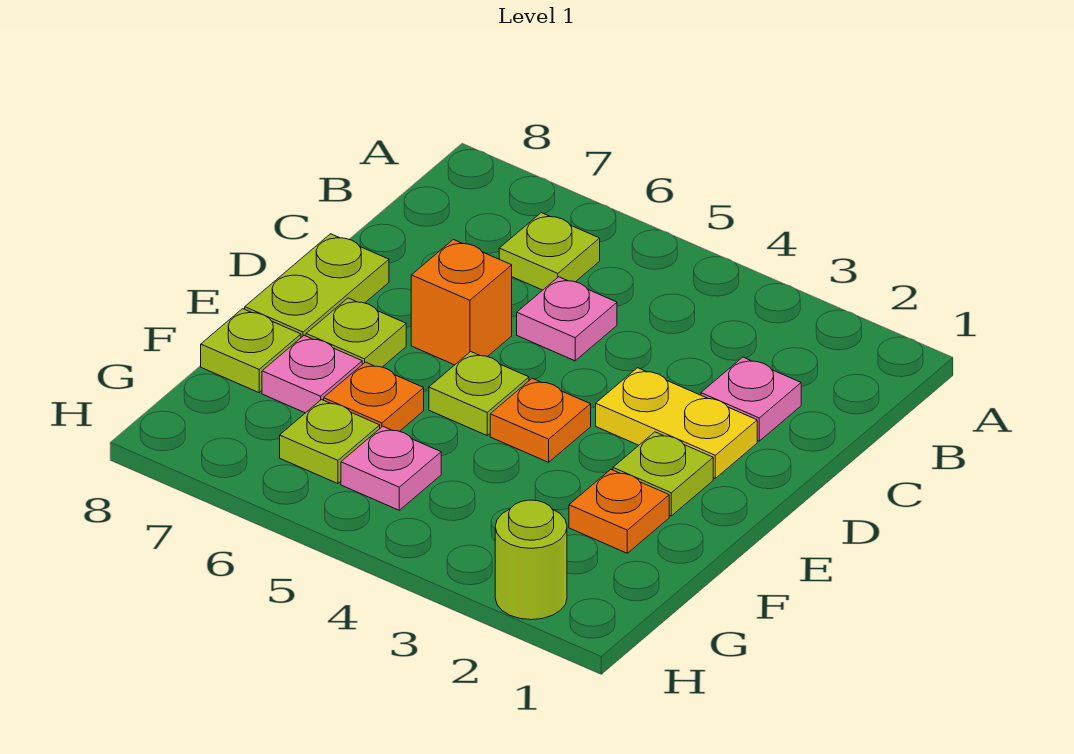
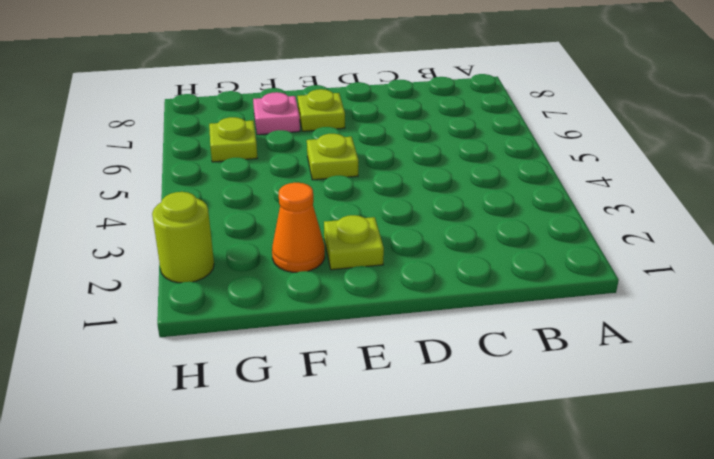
orange cone F2 level 1 -> orange plate F2 level 1
none -> lime plate B6 level 1
none -> pink plate C2 level 1
none -> pink plate C5 level 1

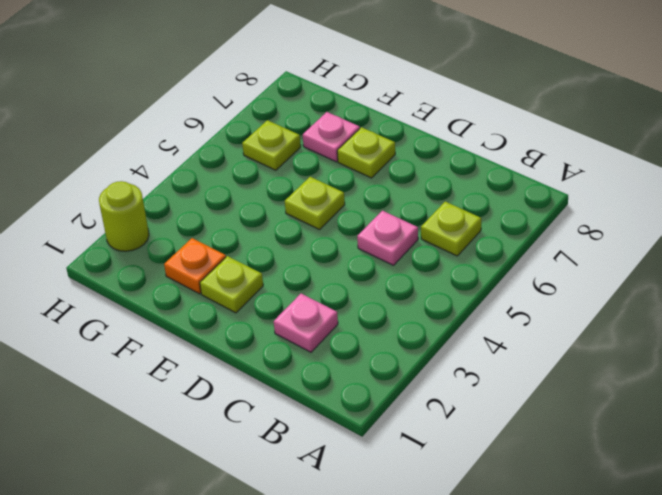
none -> yellow plate D2:D3 level 1
none -> orange brick D6 level 1
none -> lime plate D8:E8 level 1

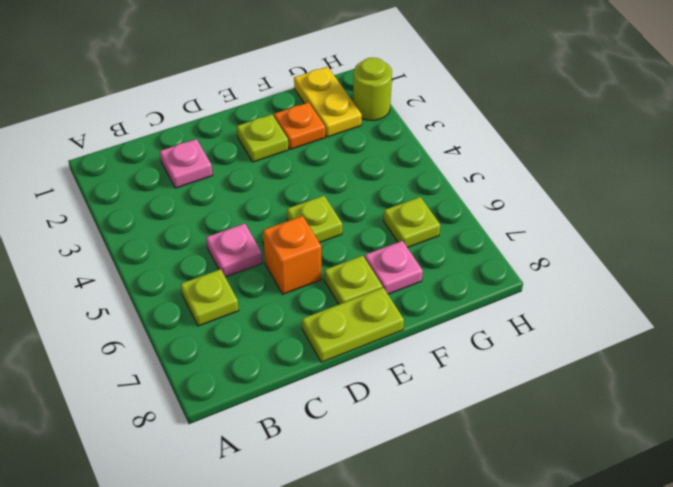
yellow plate G1:G2 level 1 -> yellow plate D2:D3 level 1
none -> orange plate E4 level 1
none -> orange plate F6 level 1
none -> lime plate F8 level 1

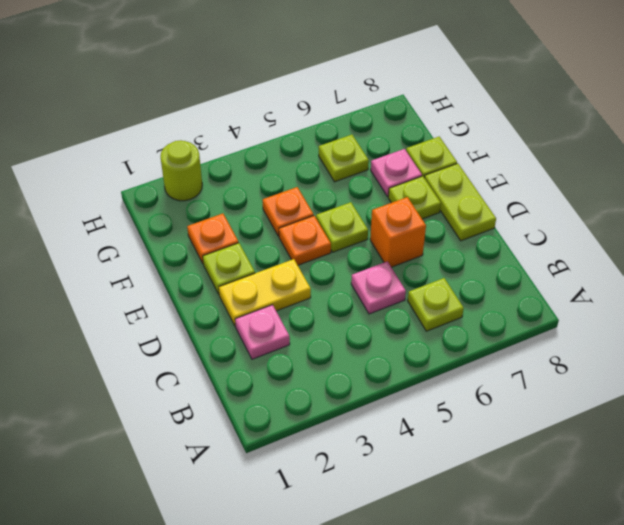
orange plate F4 level 1 -> orange plate F6 level 1
none -> pink plate G5 level 1

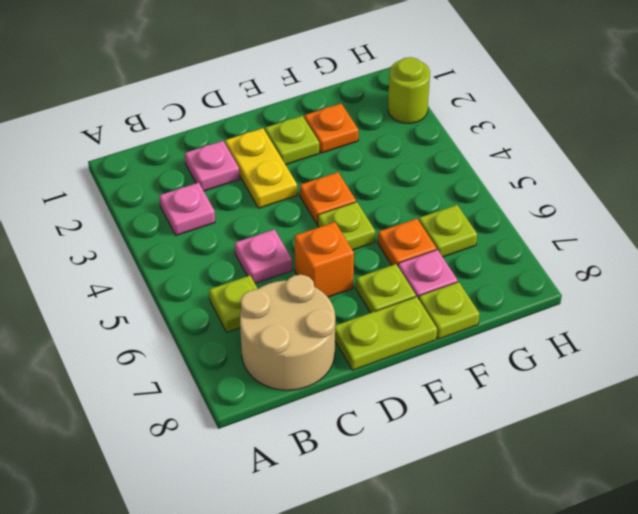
pink plate B3 level 1 -> pink plate G5 level 1
tan round brick B7:C8 level 1 -> none

